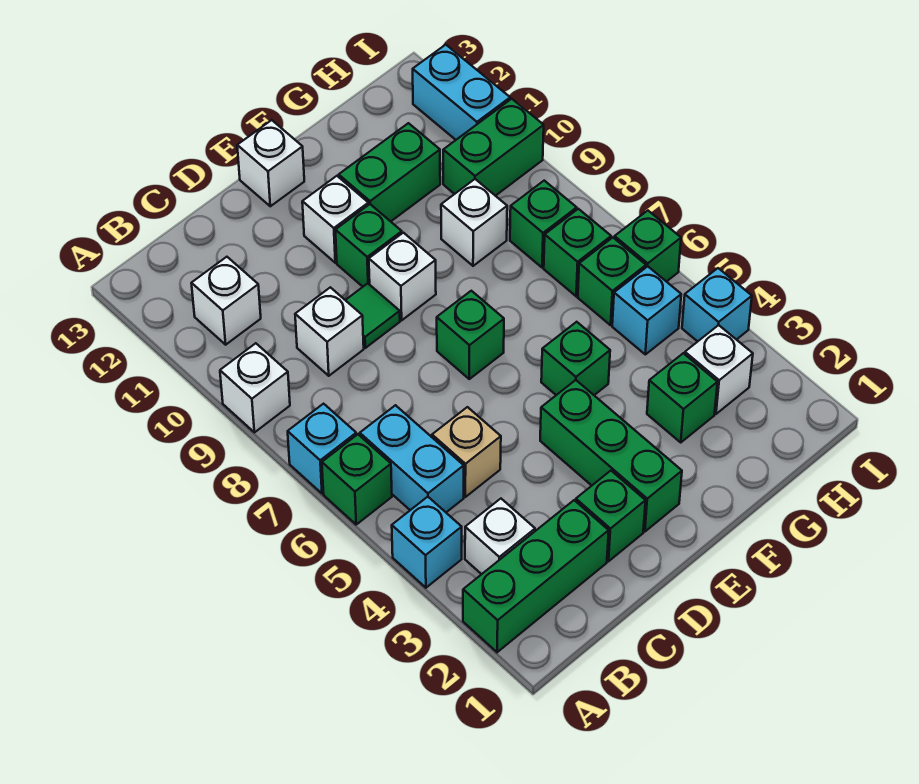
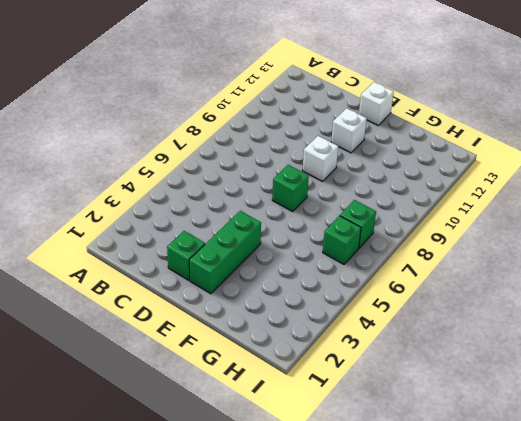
none -> green brick A2:C2 level 1
none -> cyan brick A4 level 1
none -> green brick A6 level 1
none -> cyan brick A7 level 1

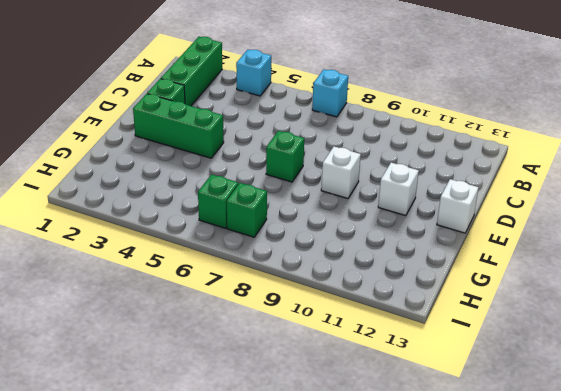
none -> green brick A6 level 1
none -> white brick A9 level 1
none -> white brick B3 level 1
none -> cyan brick B5:B6 level 1

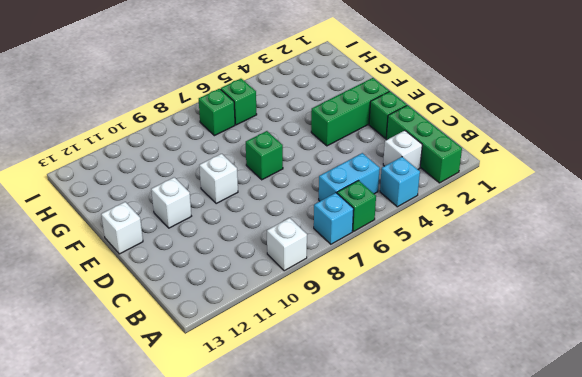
none -> white brick B11 level 1
none -> tan brick C5 level 1
none -> white brick C9 level 1
none -> green tile D9 level 1

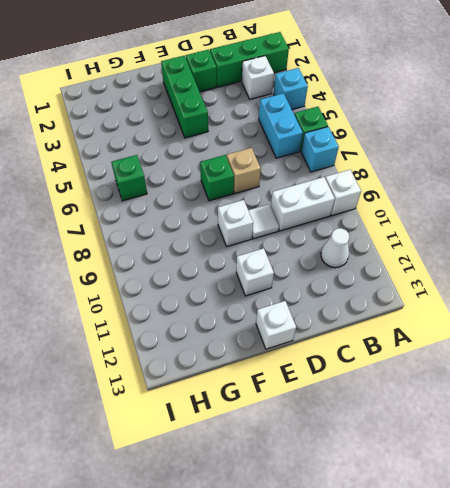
white brick B9:C9 level 1 -> white brick C9 level 1
white cone B11 level 1 -> white brick B11 level 1
tan brick D7 level 1 -> tan brick C5 level 1
white tile D9 level 1 -> green tile D9 level 1
none -> green brick E10 level 1
none -> green brick F5 level 1
none -> green brick F11:G11 level 1
none -> green brick G3 level 1

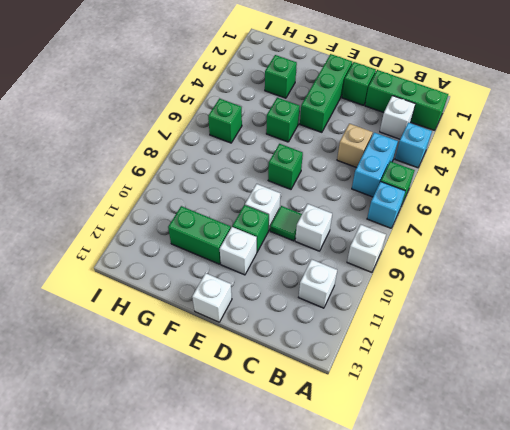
none -> white brick G9 level 1
none -> white brick H3 level 1
none -> cyan brick H5 level 1
none -> green brick H7 level 1

